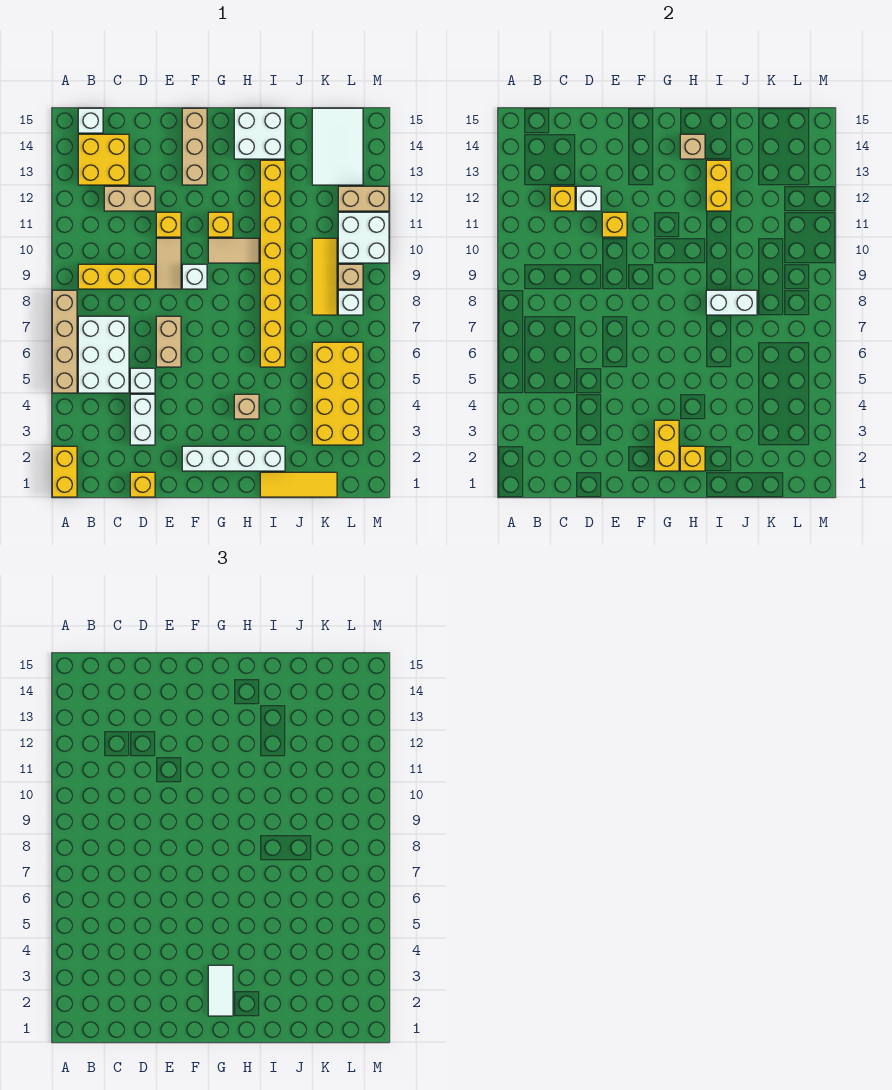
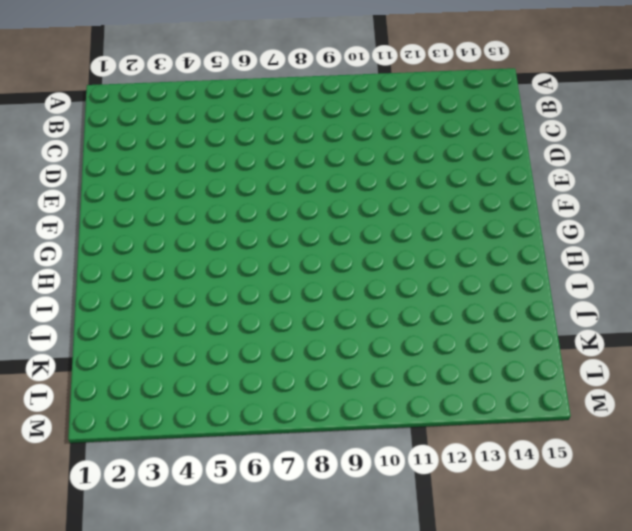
none -> yellow brick A1:A2 level 1
none -> tan brick A5:A8 level 1
none -> white brick B5:C7 level 1
none -> yellow brick B9:D9 level 1

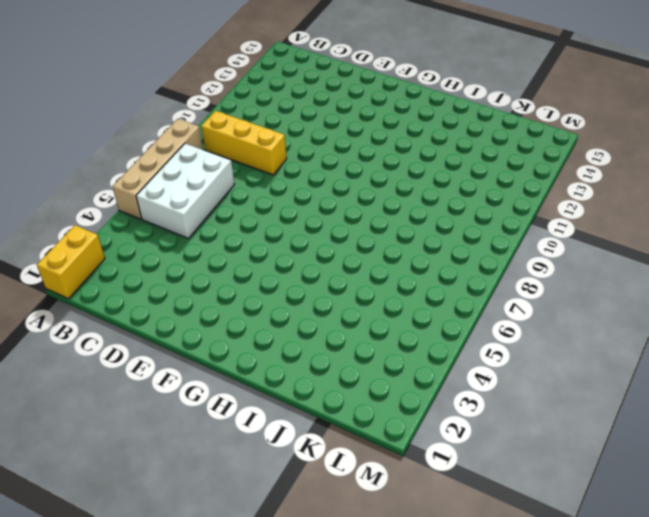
none -> yellow brick B13:C14 level 1
none -> white brick B15 level 1
none -> tan brick C12:D12 level 1
none -> yellow brick D1 level 1

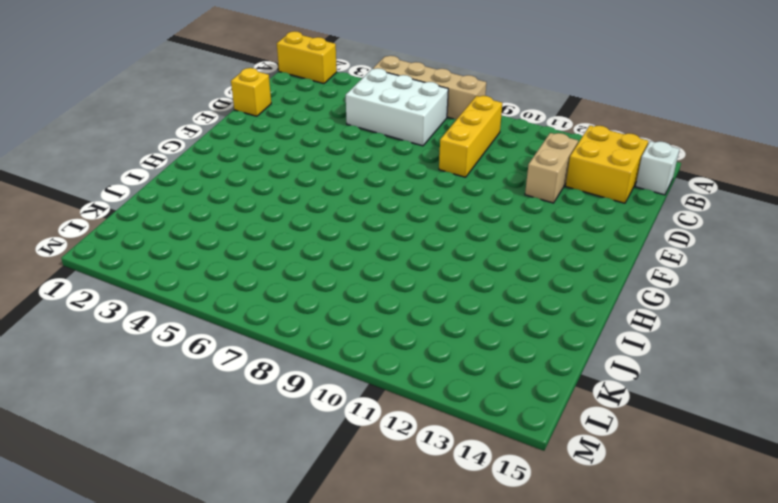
none -> white brick D3:D4 level 1
none -> white brick D5 level 1
none -> tan brick E6:E7 level 1
none -> tan tile E9:E10 level 1

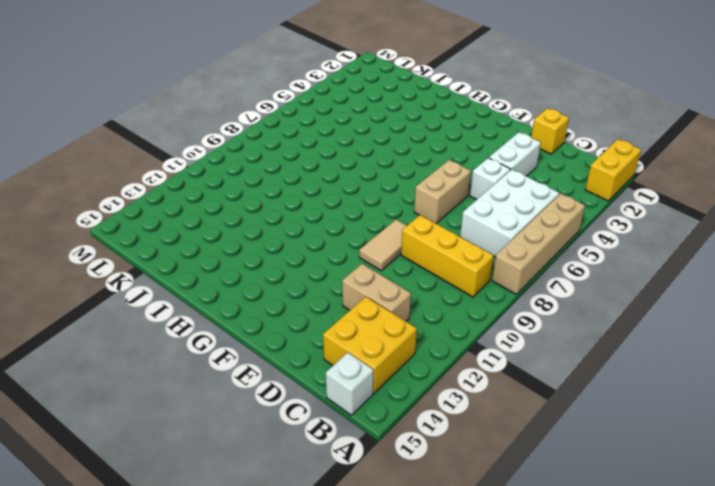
none -> yellow brick E11 level 1
none -> white brick F2:I2 level 1
none -> white brick F9 level 1
none -> tan brick F13:F15 level 1

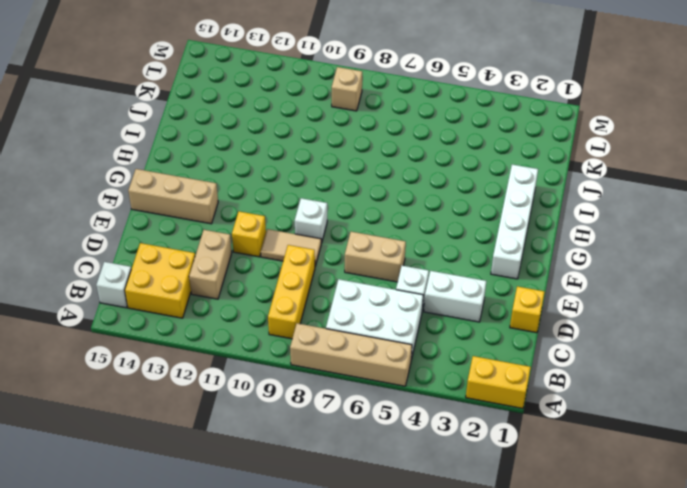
none -> tan tile G10:H10 level 1
none -> yellow brick G11 level 1
none -> tan brick H4 level 1
none -> white brick H14:I15 level 1

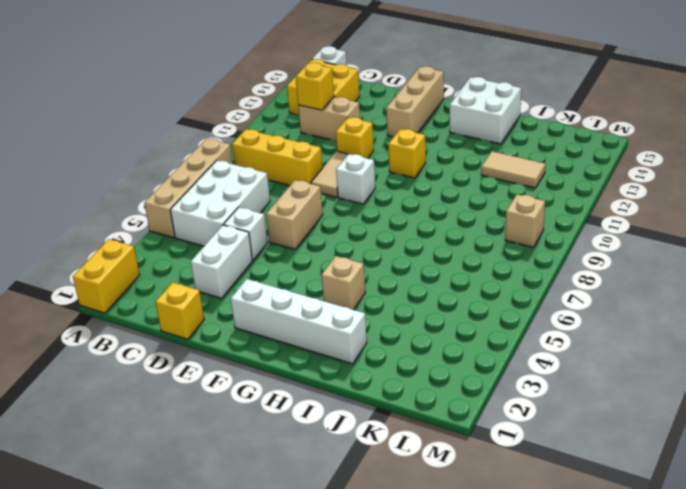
tan tile J12:K12 level 1 -> tan tile G10:H10 level 1
none -> yellow tile I1:K1 level 1
none -> yellow brick I6:I13 level 1
none -> yellow brick K3:L6 level 1
none -> yellow tile K8:K10 level 1

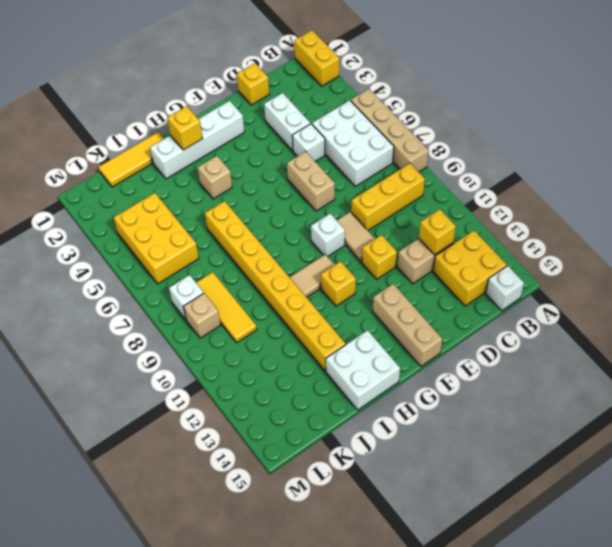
yellow brick K4:L6 level 1 -> yellow brick K3:L6 level 1
none -> white tile K13:L15 level 1
none -> white brick L10:M11 level 1
none -> tan brick L12:M12 level 1
none -> white brick D12 level 2

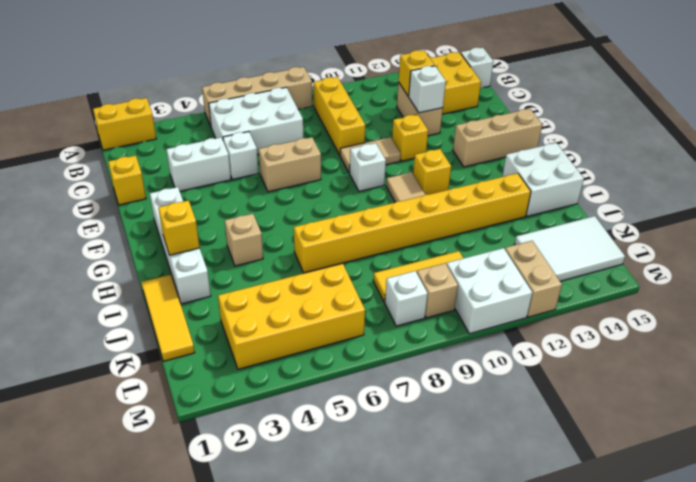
none -> yellow brick E11 level 2
none -> yellow brick G2:G3 level 2
none -> tan brick H14 level 2
none -> white brick I8:J8 level 2

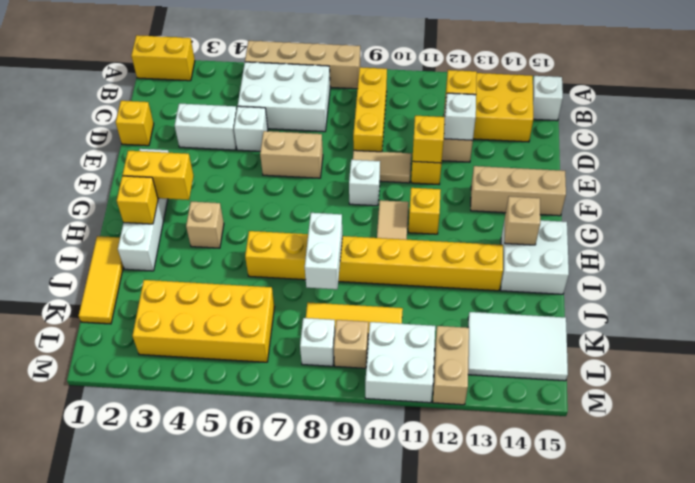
none -> yellow brick I12:I13 level 2
none -> white tile G2:G3 level 3

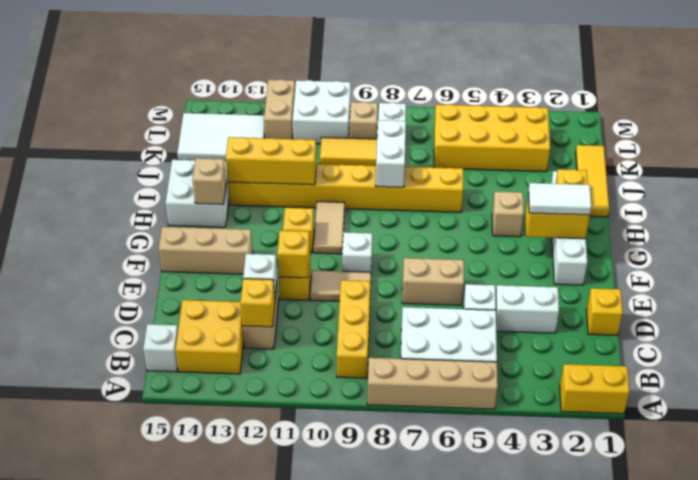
yellow brick I11:I13 level 2 -> yellow brick I12:I13 level 2

